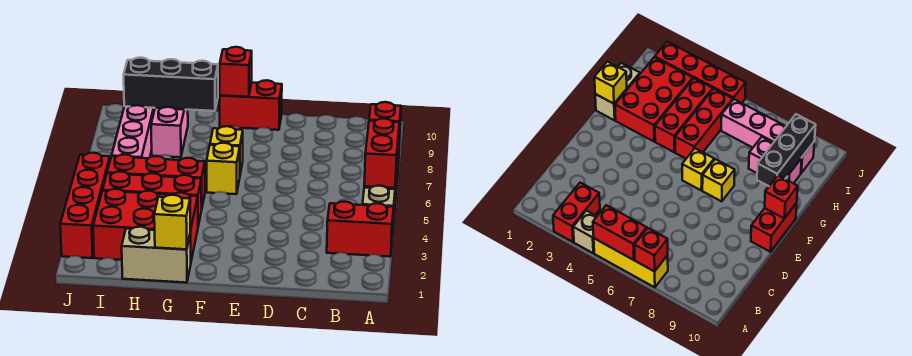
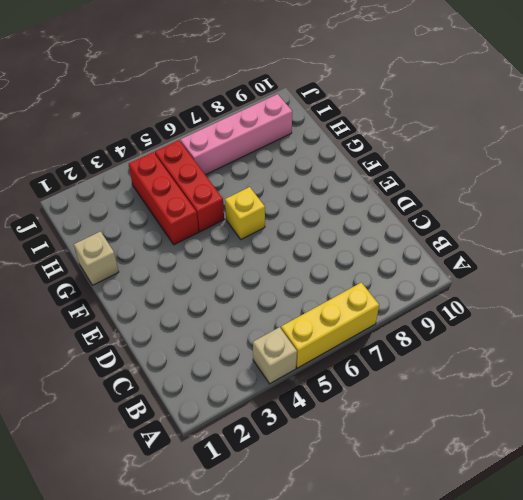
tan brick G1 level 1 -> tan brick G1:H1 level 1
none -> red brick A3:B3 level 1
none -> red brick E10:F10 level 1
none -> yellow brick F7 level 1

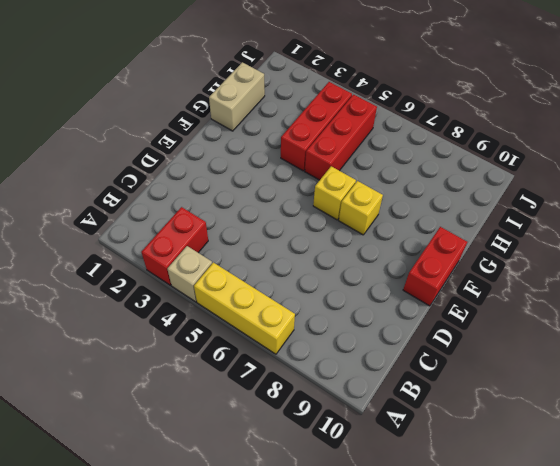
none -> red brick G2:I3 level 1
none -> pink brick H8:H9 level 1
none -> pink brick I6:I9 level 1

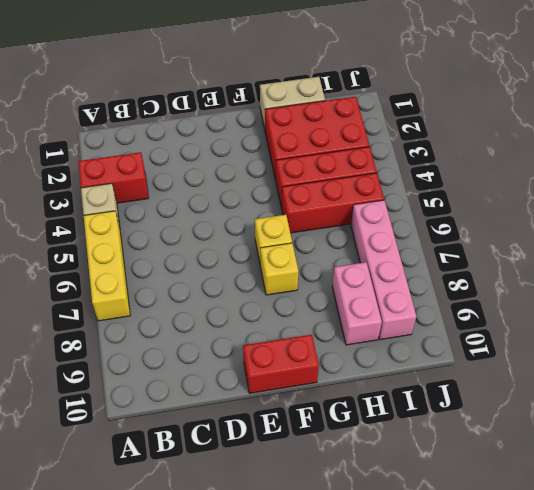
none -> red brick J2:J5 level 1
none -> red brick A5:A6 level 2
none -> red brick A7 level 2

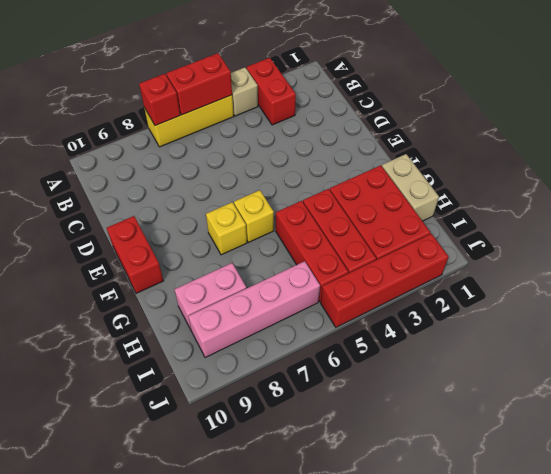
none -> red brick F10 level 2
none -> yellow brick G1 level 2
none -> black brick G9:I9 level 2

